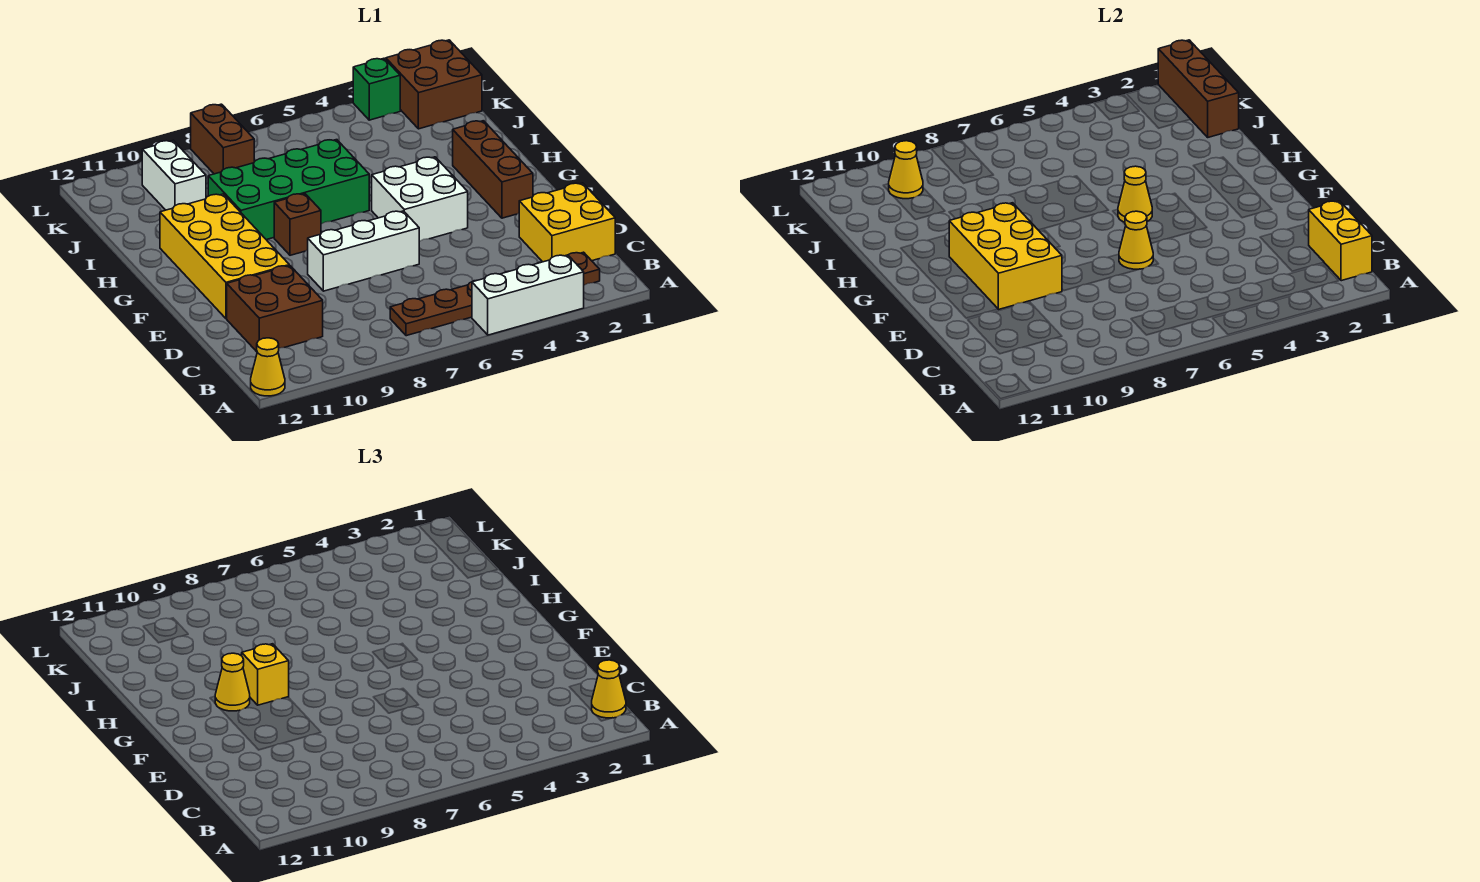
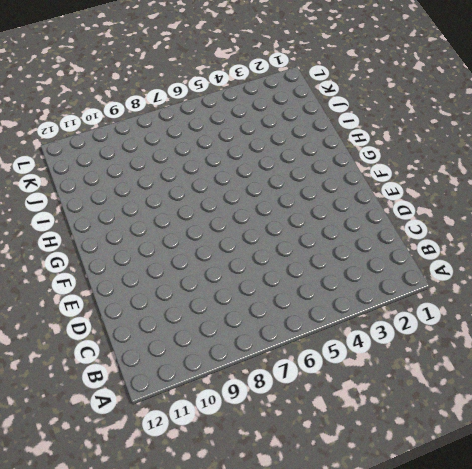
none -> white brick A3:A5 level 1
none -> yellow cone A12 level 1
none -> brown plate B2:B7 level 1

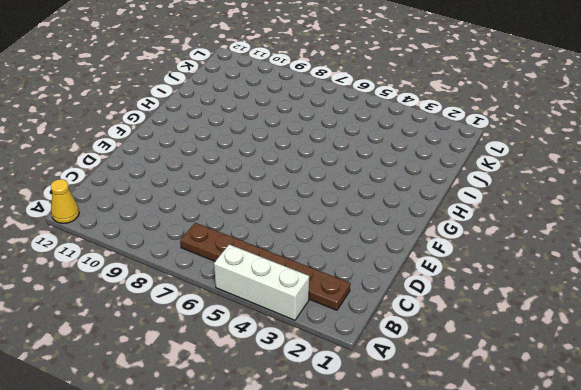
none -> yellow brick C1:D2 level 1
none -> brown brick C10:D11 level 1
none -> white brick E6:E8 level 1

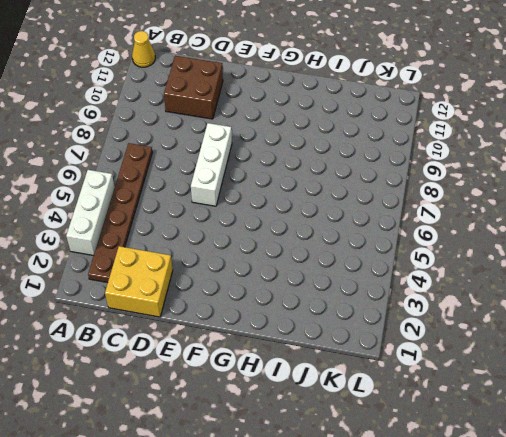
none -> yellow brick E10:H11 level 1
none -> brown brick F2:H2 level 1
none -> white brick F4:G5 level 1

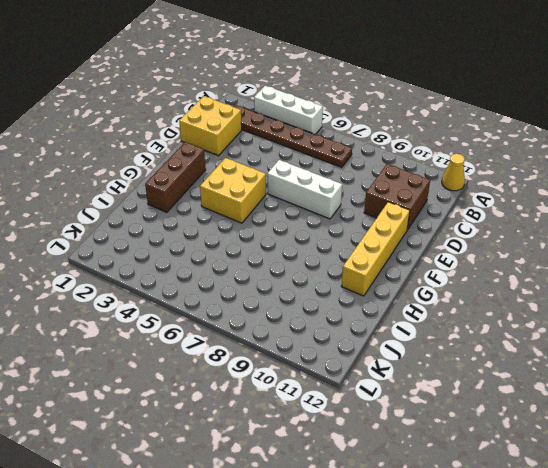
yellow brick E11:H11 level 1 -> yellow brick E10:H11 level 1
yellow brick F4:G5 level 1 -> white brick F4:G5 level 1
none -> brown brick G8 level 1
none -> green brick H6:I9 level 1
none -> white brick J10:K10 level 1

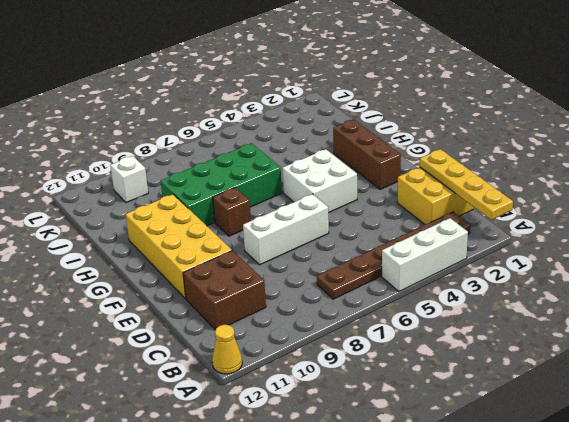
yellow plate A1:D1 level 2 -> yellow brick B1:C1 level 2
white brick K10 level 1 -> white brick J10:K10 level 1
none -> brown brick K1:L2 level 1
none -> brown brick K8:L8 level 1
none -> green brick L3 level 1

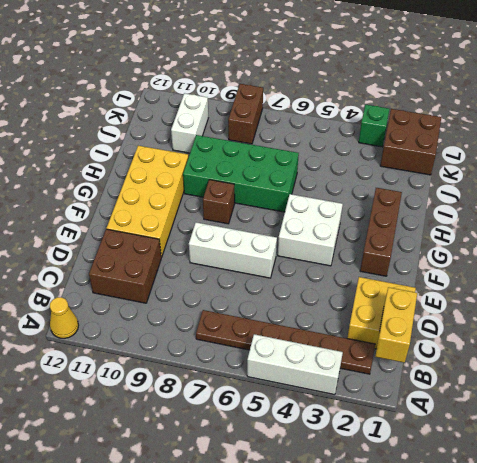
none -> yellow cone E6 level 2
none -> yellow brick E9:G10 level 2
none -> yellow cone G5 level 2

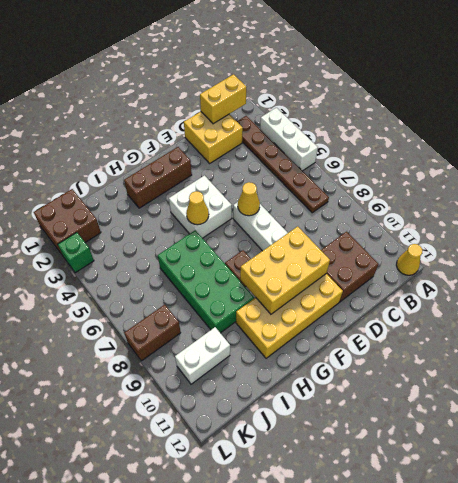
none -> brown brick J1:L1 level 2
none -> yellow cone K10 level 2
none -> yellow cone B1 level 3

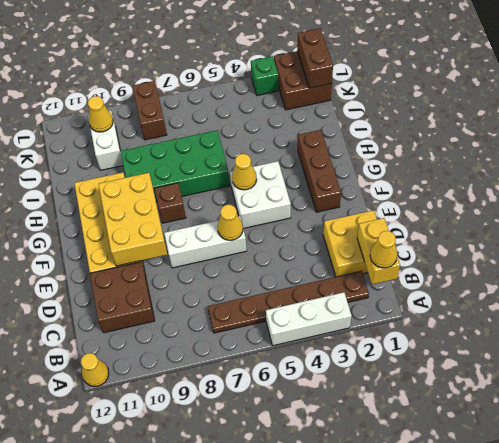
brown brick K1:L1 level 2 -> brown brick J1:L1 level 2
none -> yellow brick G9 level 3
none -> yellow cone G10 level 3

